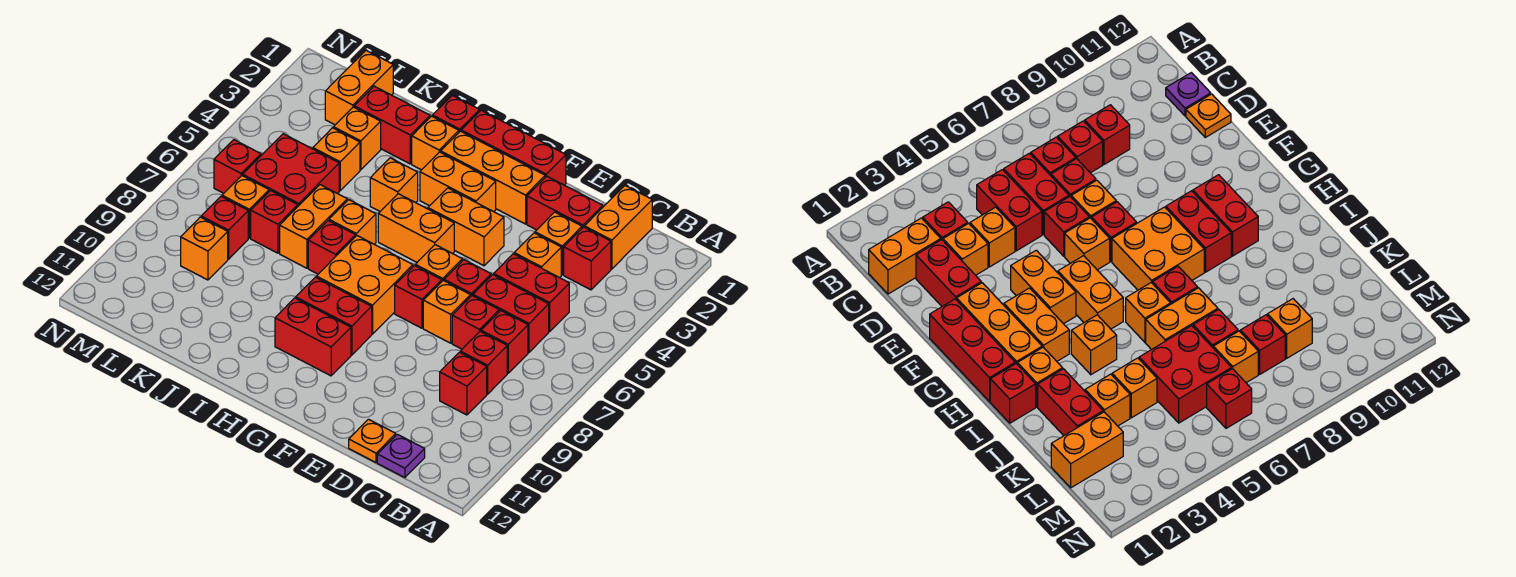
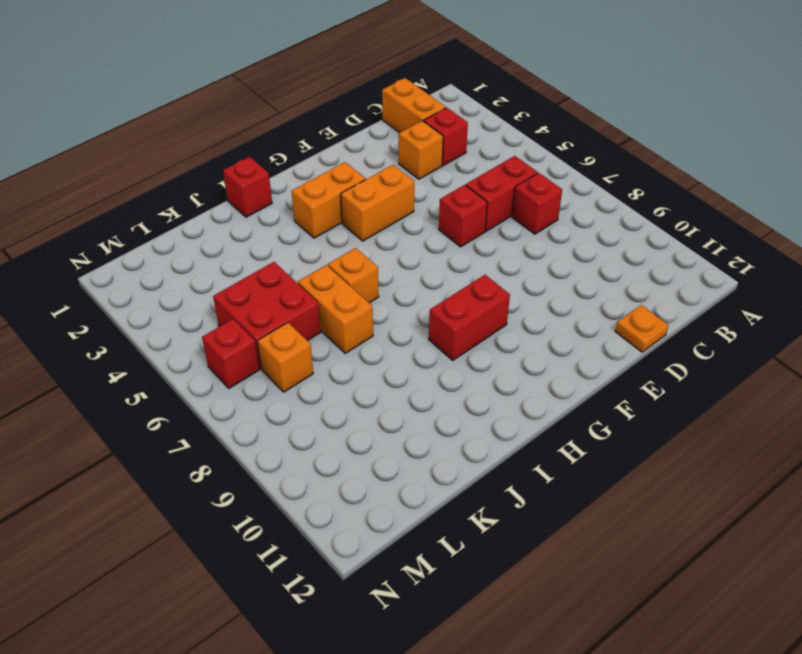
none -> red brick C5:D5 level 1
none -> red brick C8 level 1
none -> red brick C9 level 1
none -> purple plate C12 level 1

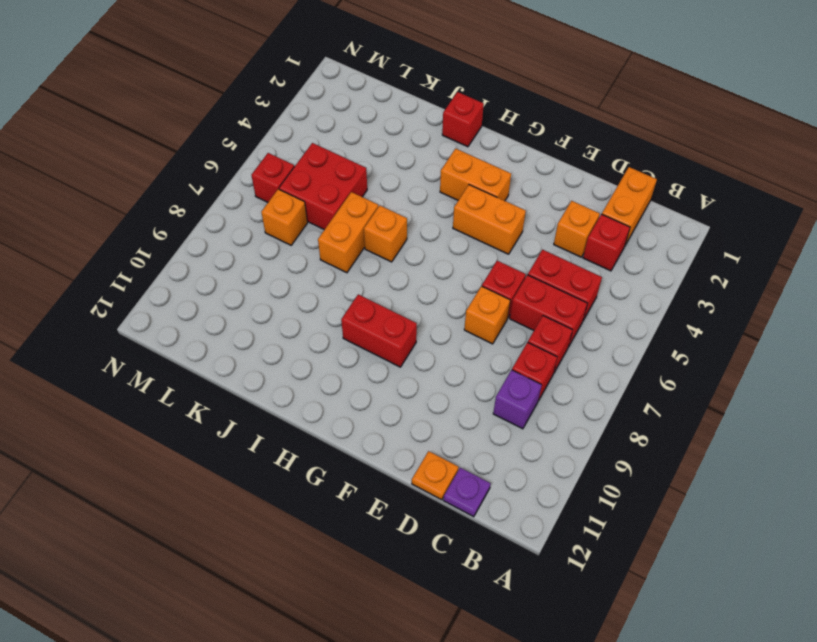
purple brick C9 level 1 -> red brick C9 level 1
none -> red brick D2:E2 level 1
none -> orange brick D4 level 1
none -> red brick D7 level 1
none -> red brick F1:H1 level 1

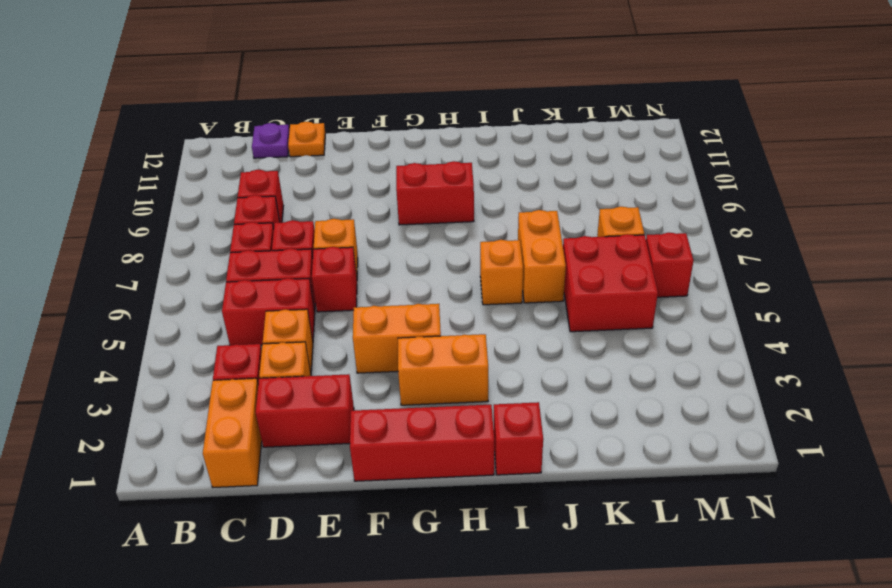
none -> orange brick F2:H2 level 1
none -> orange brick F6 level 1
none -> red brick F7 level 1
none -> orange brick G5:H5 level 1

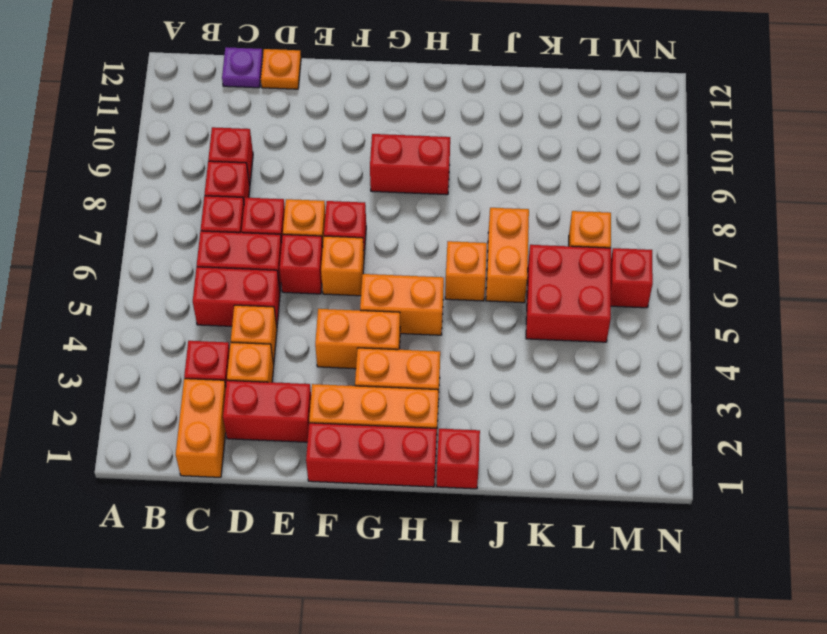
none -> orange brick G7:H8 level 1
none -> red brick G10:H10 level 1
none -> orange brick I2 level 1
none -> orange brick I4 level 1

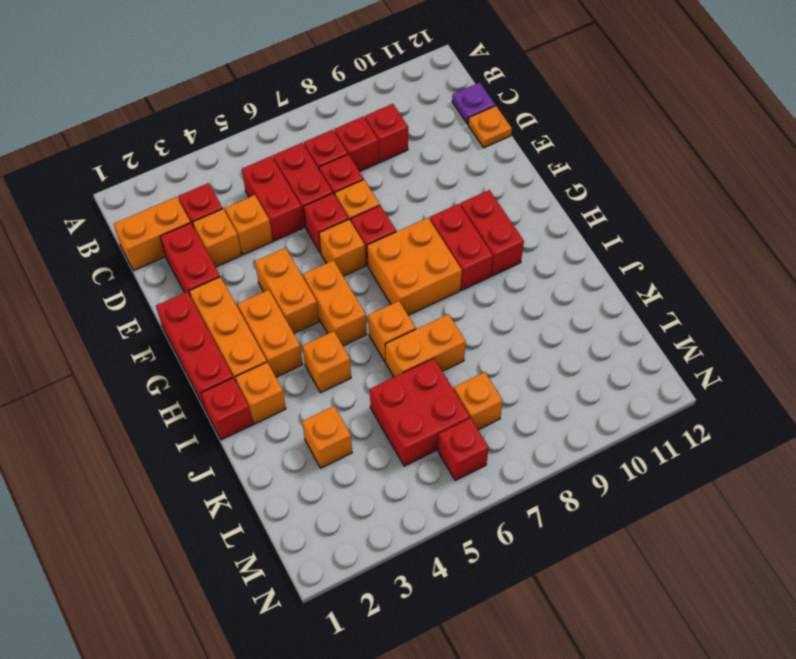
none -> red brick I7 level 1
none -> red brick J2:K2 level 1
none -> orange brick K4 level 1
none -> red brick K7 level 1

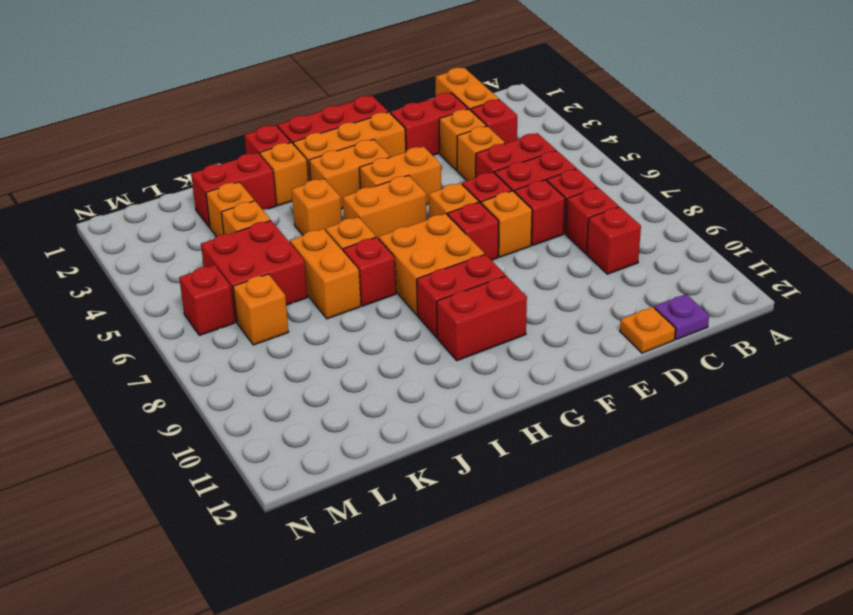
none -> red brick K7 level 1
none -> orange brick L1:L2 level 1
none -> red brick L8 level 1
none -> orange brick L9 level 1

